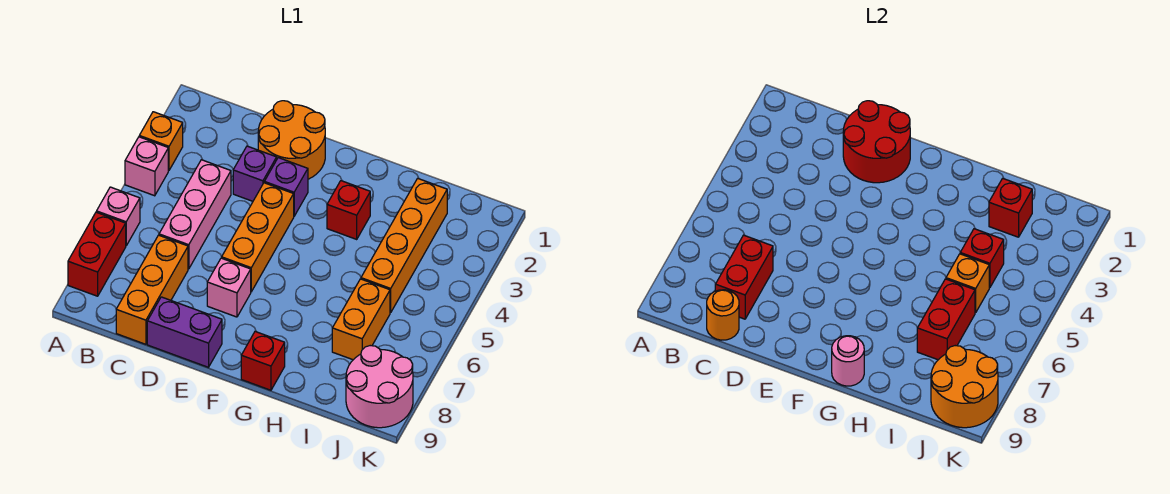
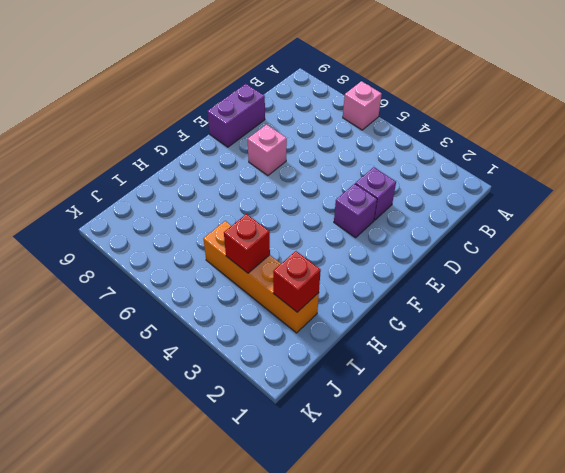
none -> orange brick A3 level 1
none -> pink brick A4 level 1
none -> red brick A7:A8 level 1

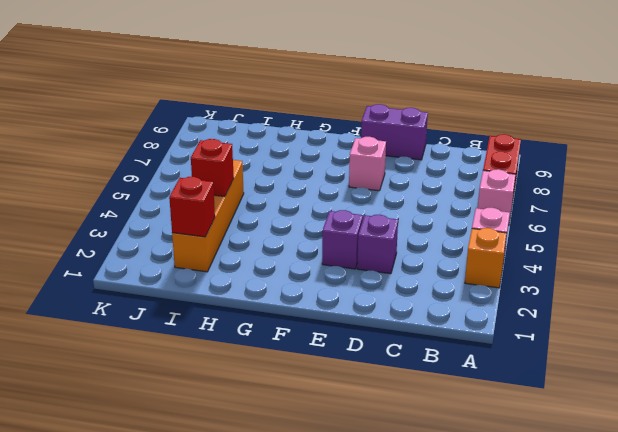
none -> pink brick C4:C6 level 1
none -> orange brick C7:C9 level 1
none -> orange round brick D1:E2 level 1

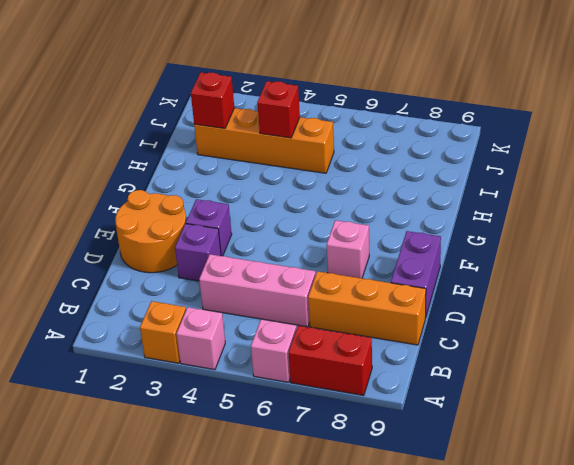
none -> orange brick E4:E6 level 1
none -> red brick G3 level 1
none -> red brick G9 level 1

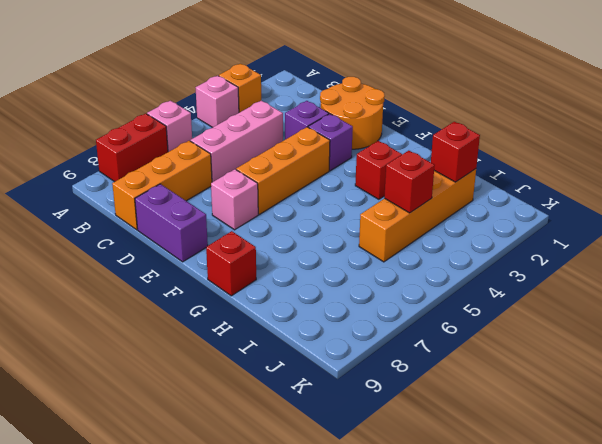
none -> orange brick I6:I7 level 1
none -> pink round brick J8:K9 level 1
none -> red brick C7:C8 level 2

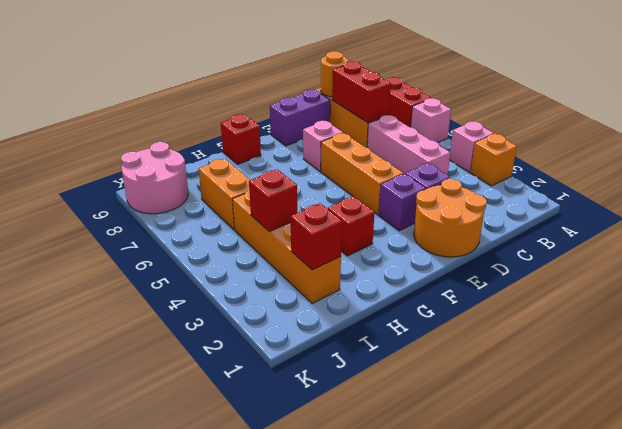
none -> red round brick D1:E2 level 2
none -> pink round brick G9 level 2
none -> orange brick I5 level 2

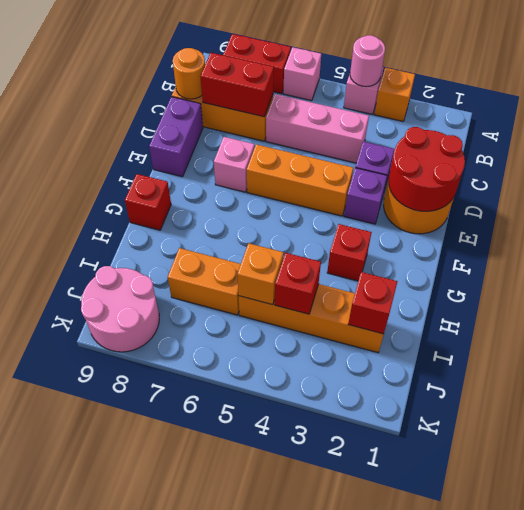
pink round brick A4 level 2 -> pink round brick G9 level 2
none -> red brick I6:I7 level 2
none -> orange round brick J8:K9 level 2

